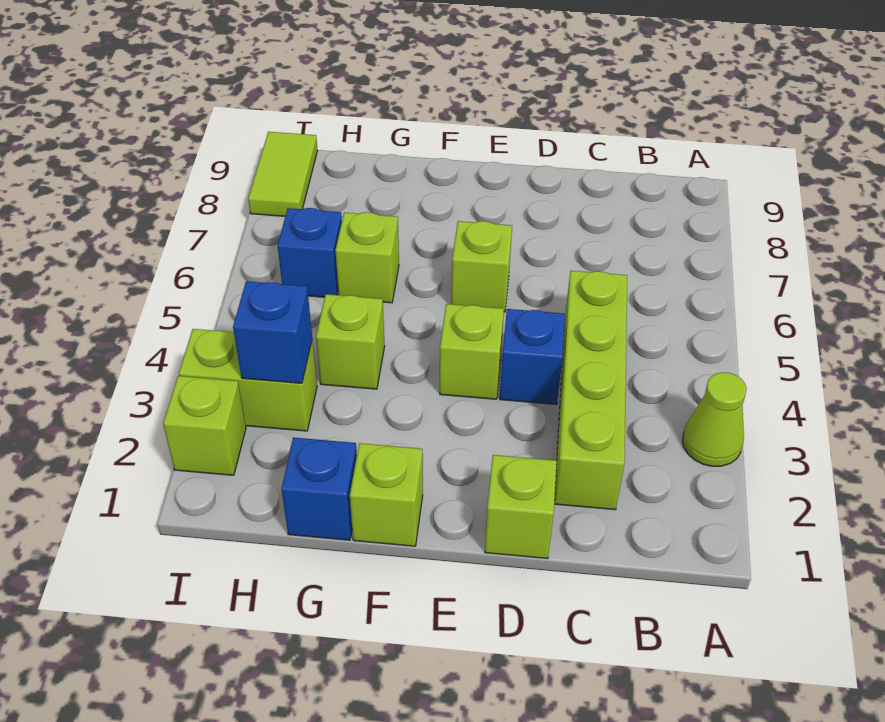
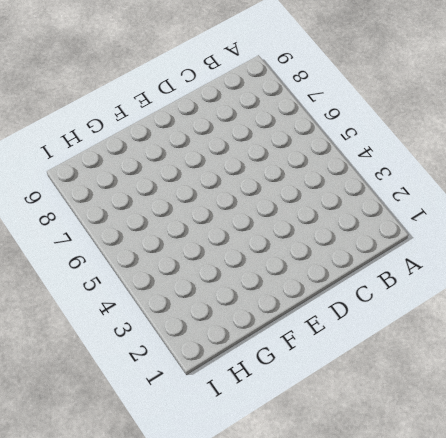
none -> lime cone A3 level 1
none -> lime brick C2:C5 level 1
none -> lime brick D1 level 1

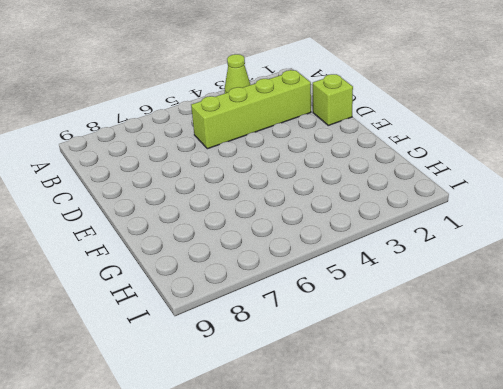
none -> blue brick D4 level 1
none -> lime brick E4 level 1
none -> lime brick E6 level 1

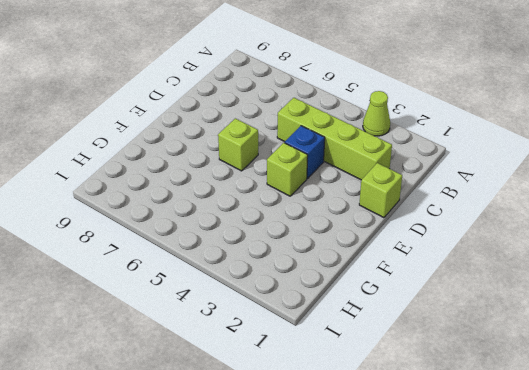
none -> lime brick F1 level 1
none -> blue brick G1 level 1
none -> lime brick G4 level 1

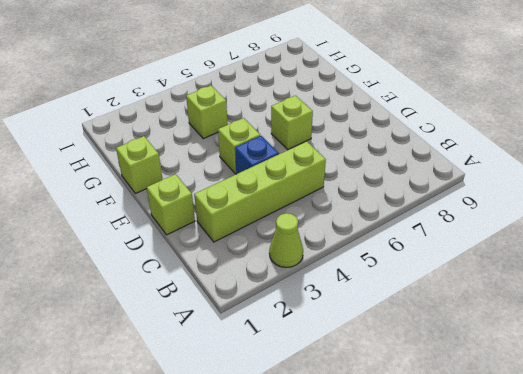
none -> blue brick G1 level 1
none -> lime brick G6 level 1
none -> lime brick H3:I3 level 1

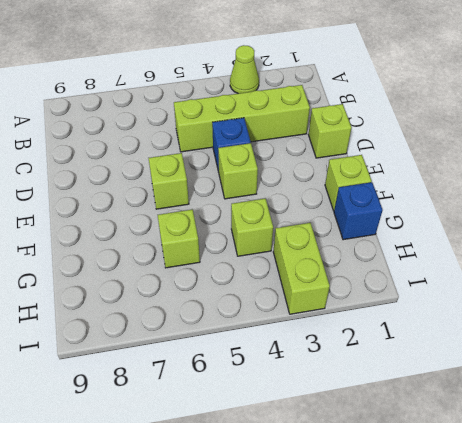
none -> blue brick H6 level 1
none -> lime brick I2 level 1
none -> lime tile I8:I9 level 1

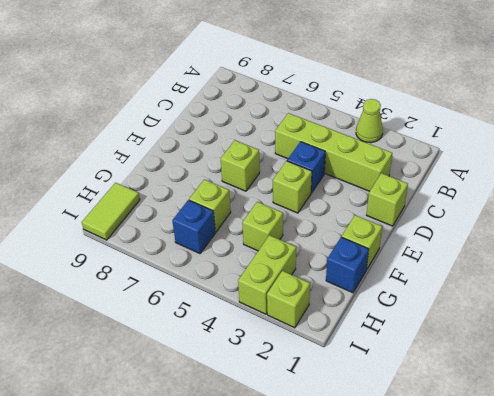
lime tile H9:I9 level 1 -> lime tile I8:I9 level 1
none -> blue brick H3 level 2

